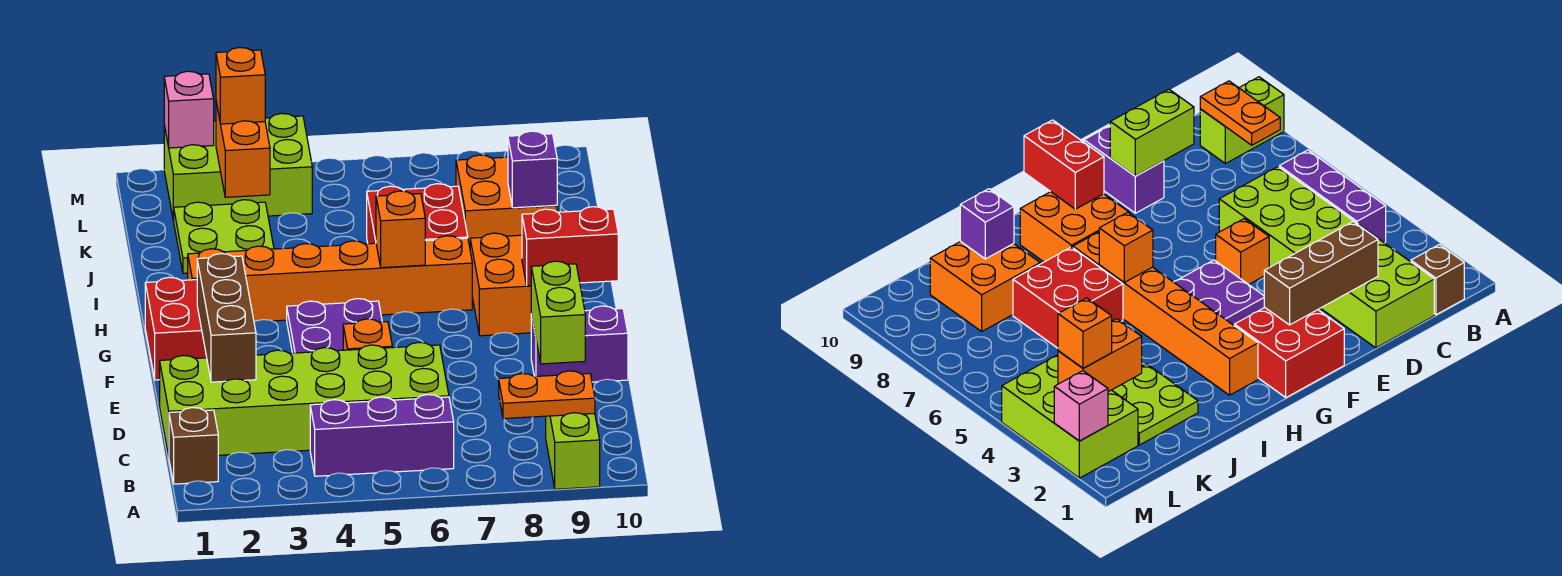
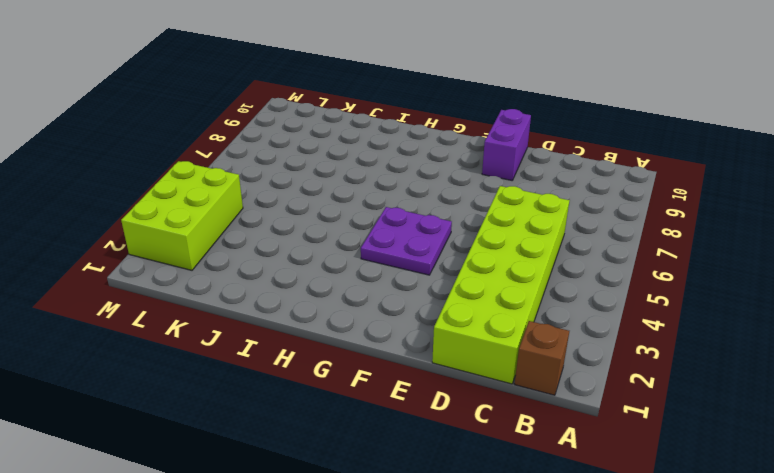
none -> lime brick A9:B9 level 1
none -> purple brick B4:B6 level 1
none -> orange brick E5 level 1

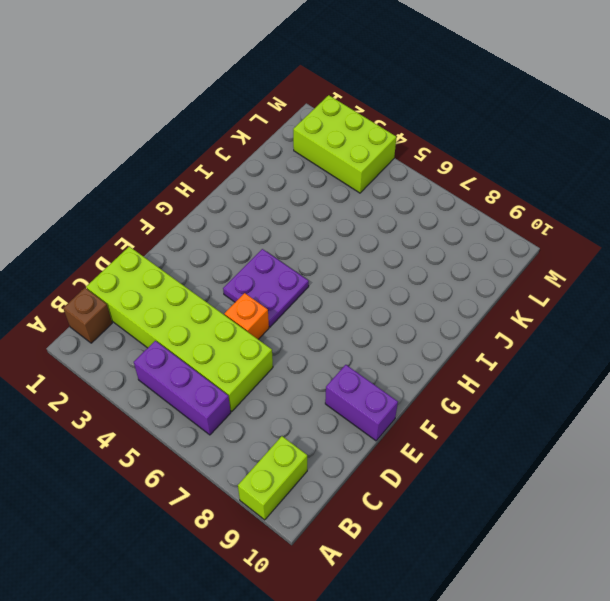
none -> red brick F1:G2 level 1
none -> orange brick G8:H9 level 1
none -> orange brick H2:H7 level 1

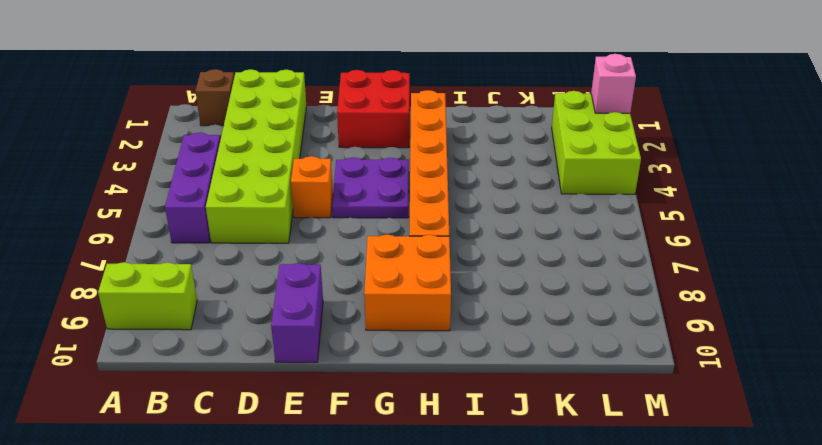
none -> red brick I6:J7 level 1
none -> lime plate J2:K3 level 1
none -> orange brick J8:K9 level 1

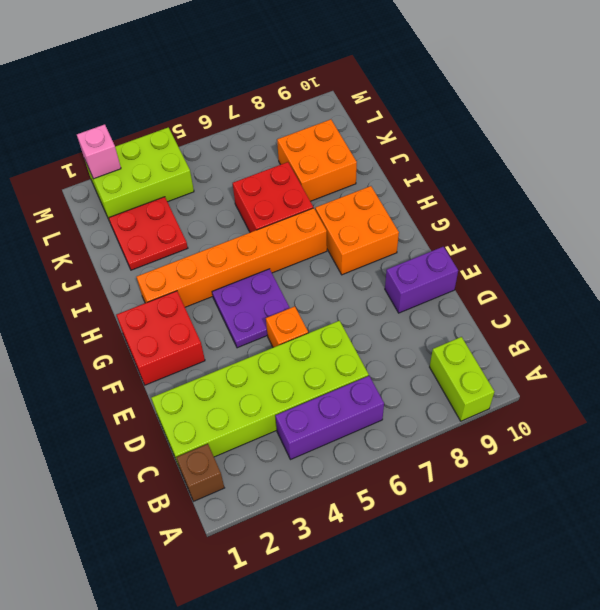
red plate J2:K3 level 1 -> lime plate J2:K3 level 1
none -> orange plate B8:B9 level 2
none -> brown brick D2:F2 level 2
none -> lime brick D9:E9 level 2

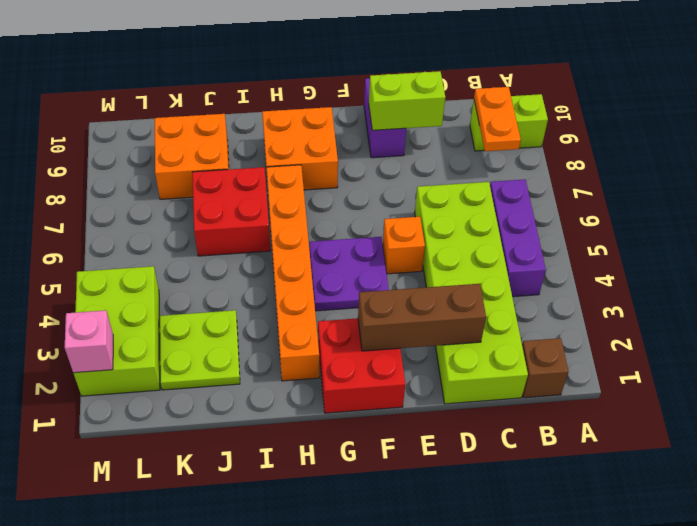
none -> red brick G9:G10 level 2
none -> orange brick H6 level 2
none -> purple brick J9 level 2

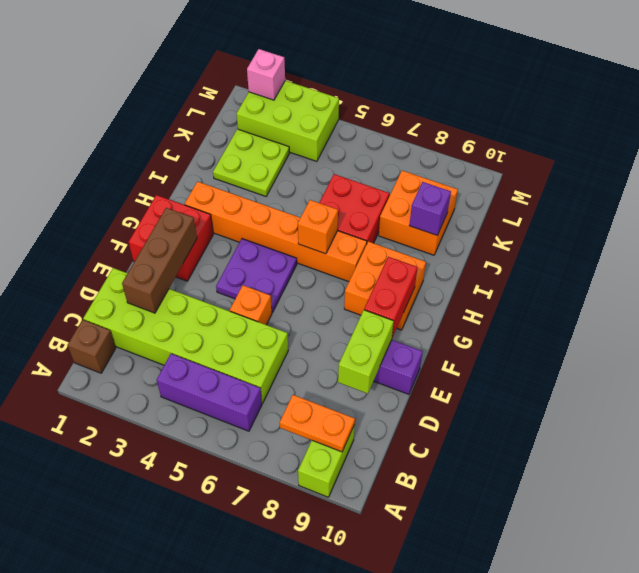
red brick F9:G9 level 2 -> red brick G9:G10 level 2
none -> orange brick K3:L3 level 2
none -> orange brick L3 level 3

